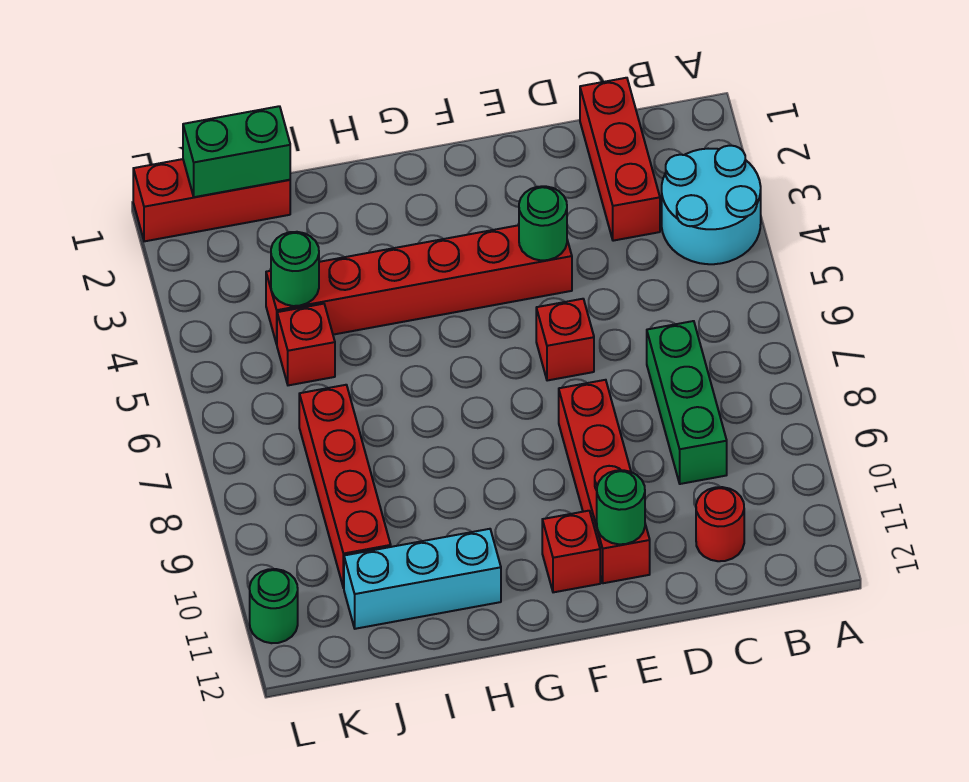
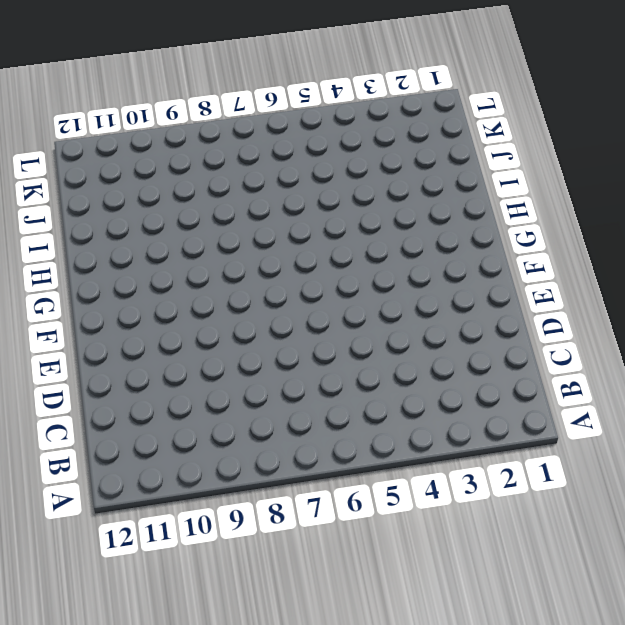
none -> cyan round brick A3:B4 level 1
none -> red brick C1:C3 level 1
none -> green brick C7:C9 level 1

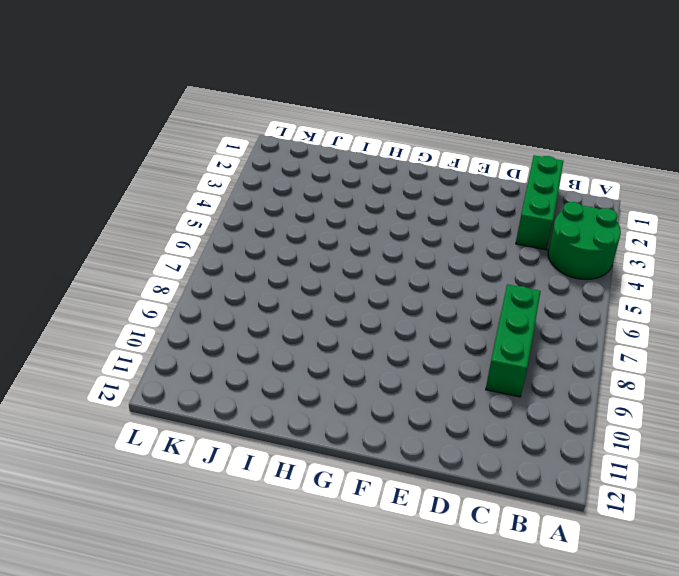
green round brick A3:B4 level 1 -> cyan round brick A3:B4 level 1
green brick C1:C3 level 1 -> red brick C1:C3 level 1
none -> red round brick C11 level 1
none -> red brick E4:J4 level 1
none -> red brick E6 level 1

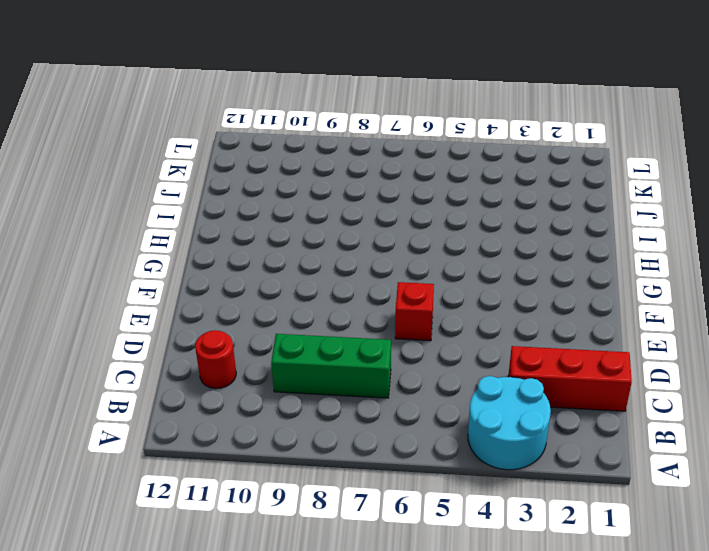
none -> red brick E4:J4 level 1
none -> red brick E8:E11 level 1
none -> red brick F11 level 1

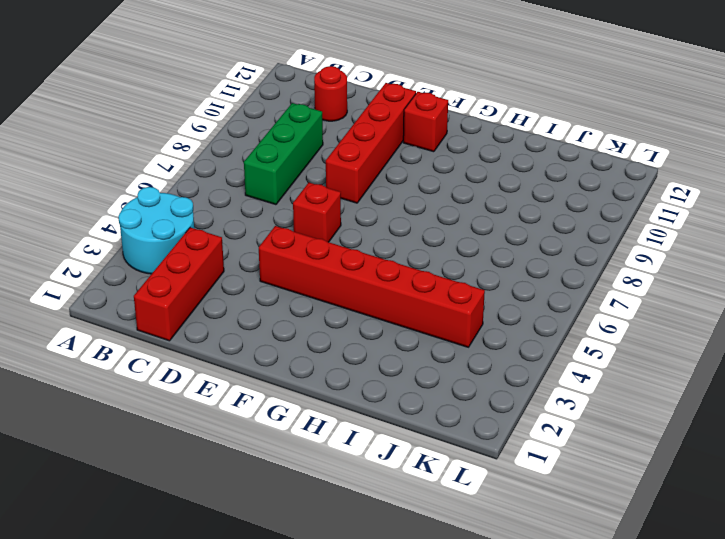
none -> cyan brick H11:J11 level 1
none -> red brick J1:L1 level 1
none -> red brick J5 level 1

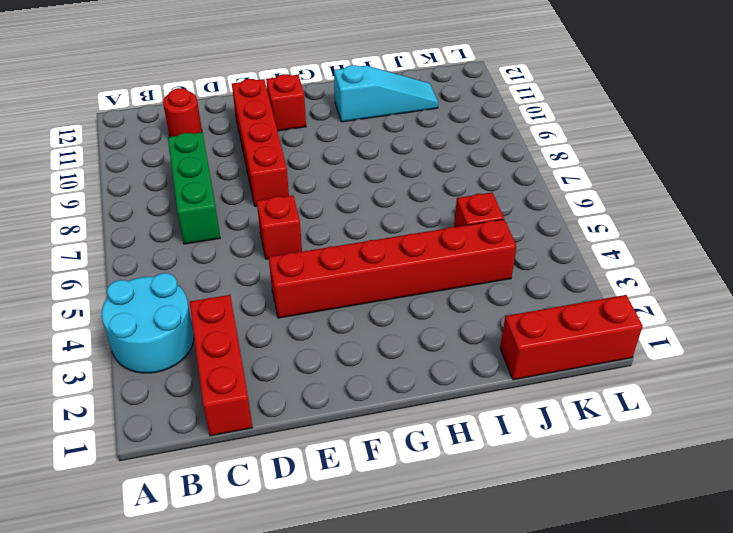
cyan slope H11:J11 level 1 top H -> cyan brick H11:J11 level 1
none -> red brick J7:J10 level 1
none -> green round brick L11 level 1
none -> green round brick E4 level 2

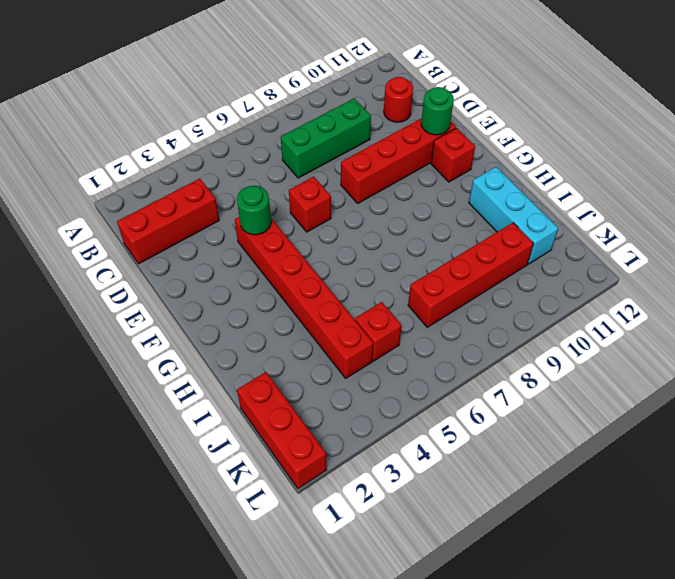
none -> cyan round brick A3:B4 level 1
none -> green round brick L11 level 1
none -> green brick J1:K1 level 2

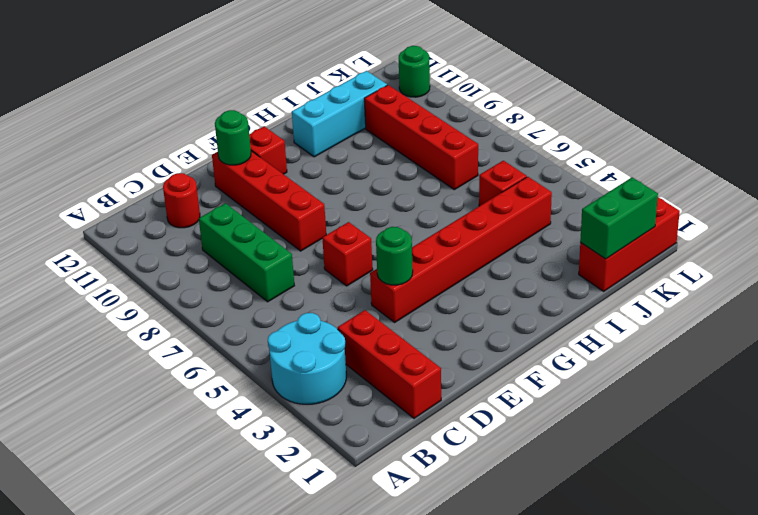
none -> green round brick J4 level 2

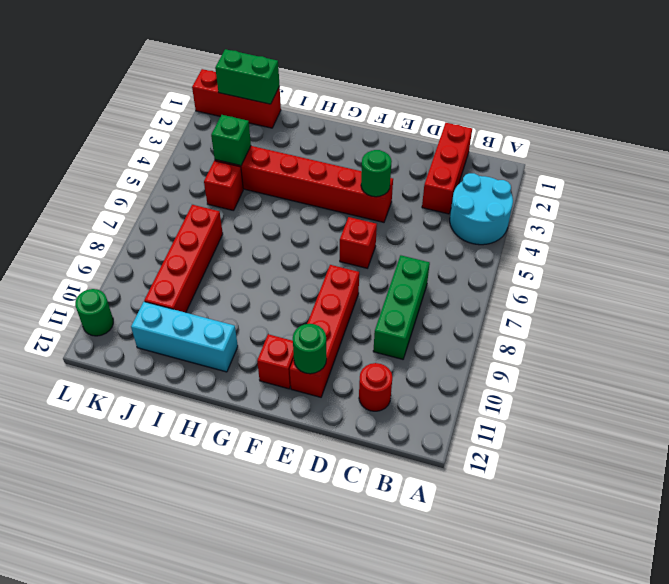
green brick J4 level 2 -> green round brick J4 level 2

